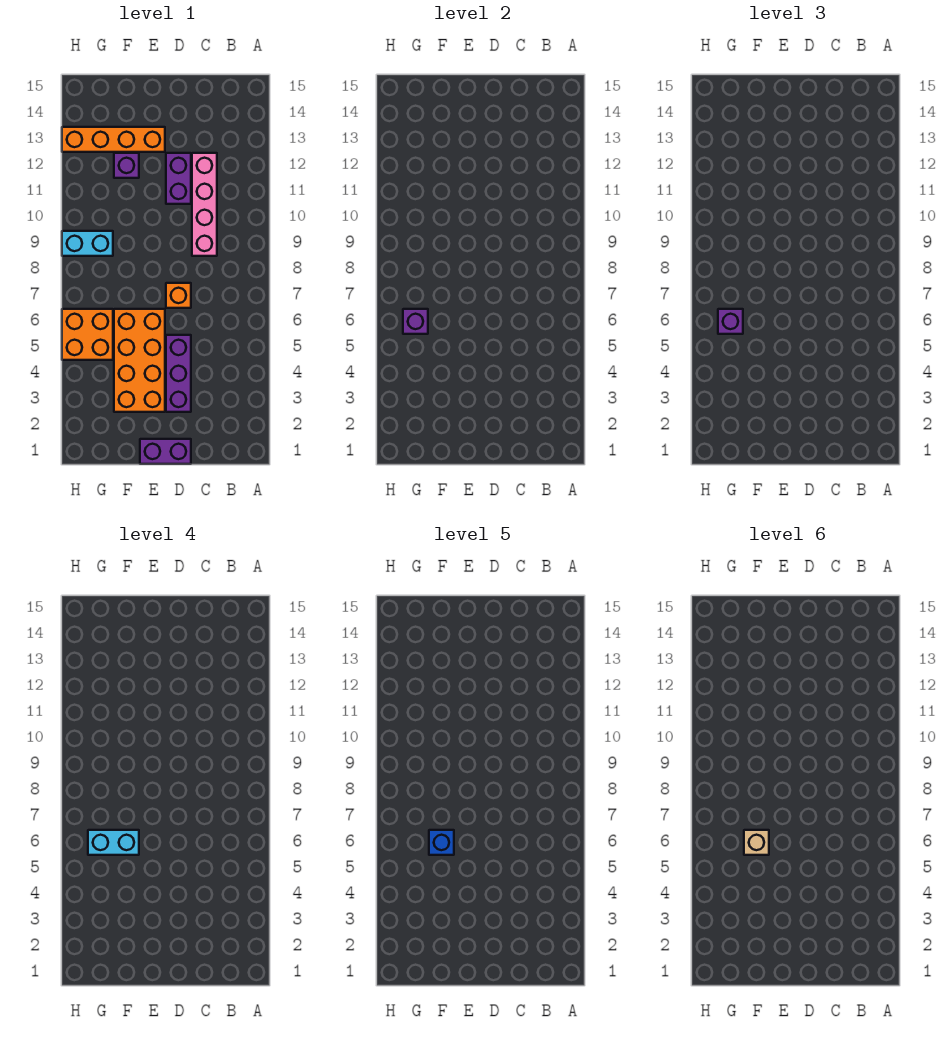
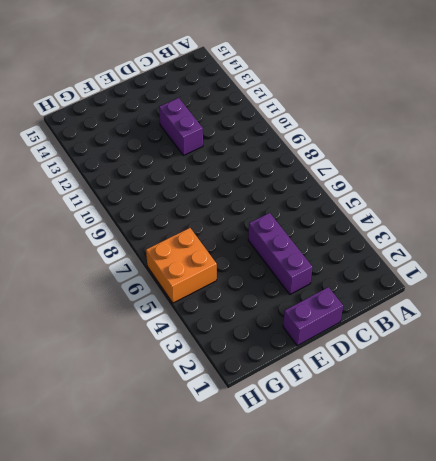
none -> pink brick C9:C12 level 1
none -> orange brick D7 level 1
none -> orange brick E3:F6 level 1

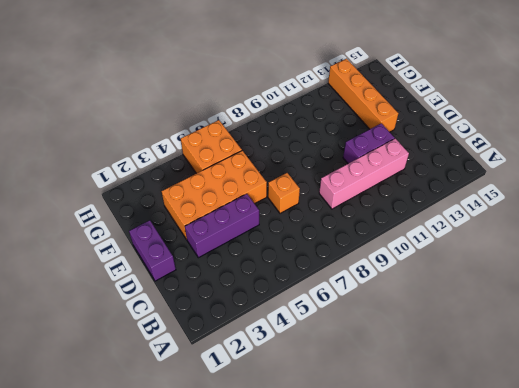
none -> purple brick F12 level 1
none -> cyan brick G9:H9 level 1
none -> purple brick G6 level 2

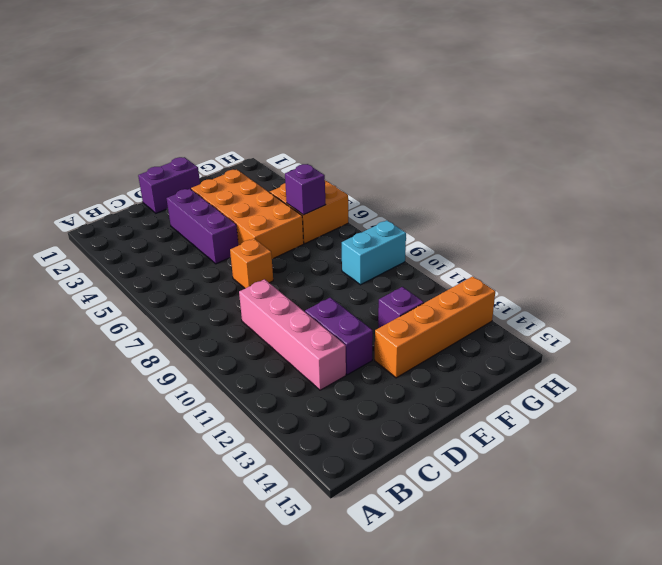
none -> purple brick G6 level 3
none -> cyan brick F6:G6 level 4
none -> blue brick F6 level 5

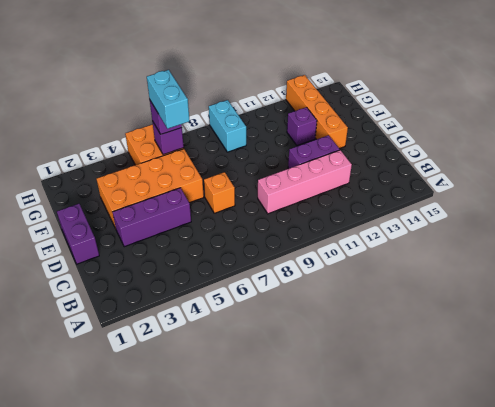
none -> blue brick F6 level 5
none -> tan brick F6 level 6

